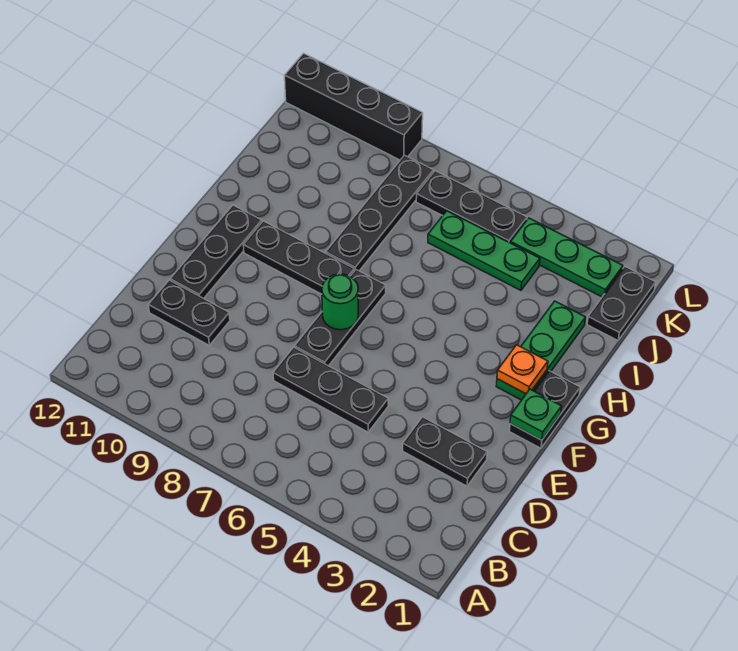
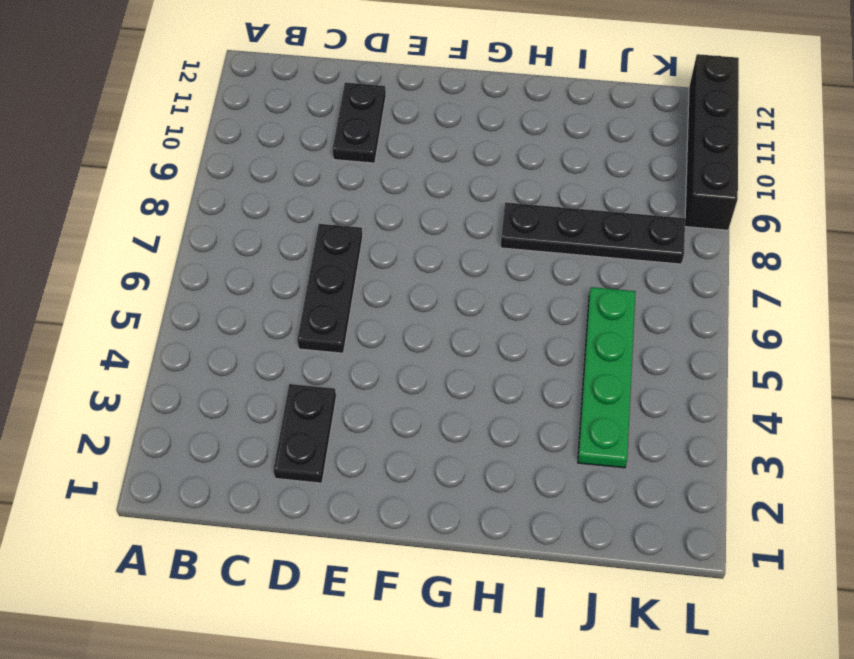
green plate J3:J6 level 1 -> green plate J4:J6 level 1
none -> black plate E7:G7 level 1
none -> black plate E11:G11 level 1
none -> black plate F1:G1 level 1

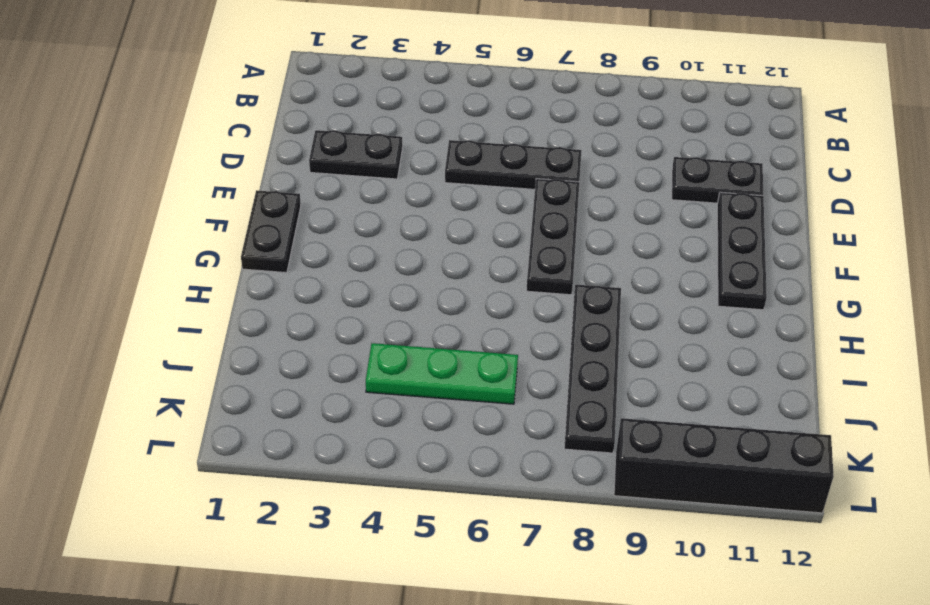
none -> green plate G2:I2 level 1
none -> black plate G8:G10 level 1
none -> black plate J1:K1 level 1

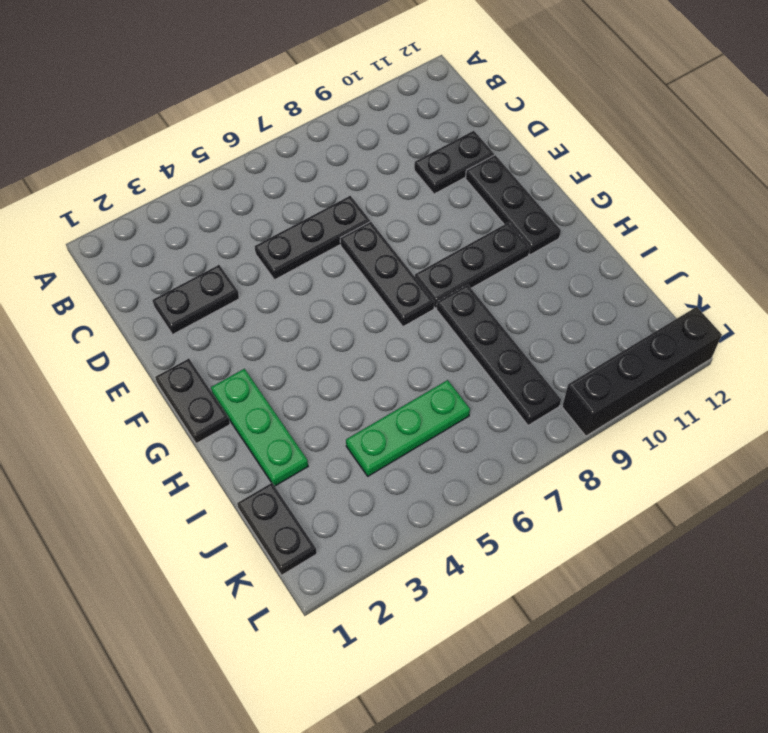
none -> green plate K2:K4 level 1
none -> black plate K5:K7 level 1
none -> green plate F1 level 2

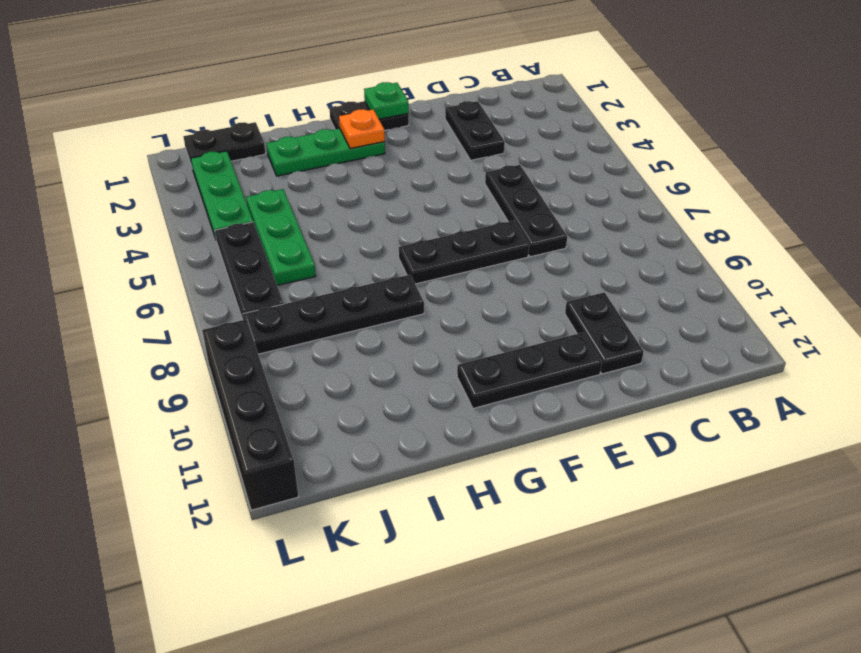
none -> black plate G8:G10 level 1
none -> green round brick F7 level 2

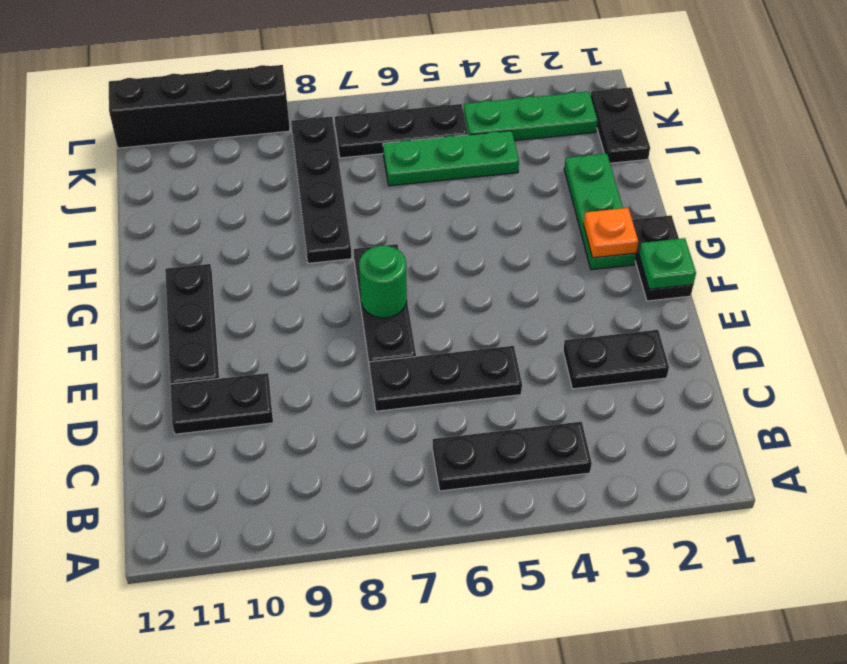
black plate B4:B6 level 1 -> black plate G8:G10 level 1

